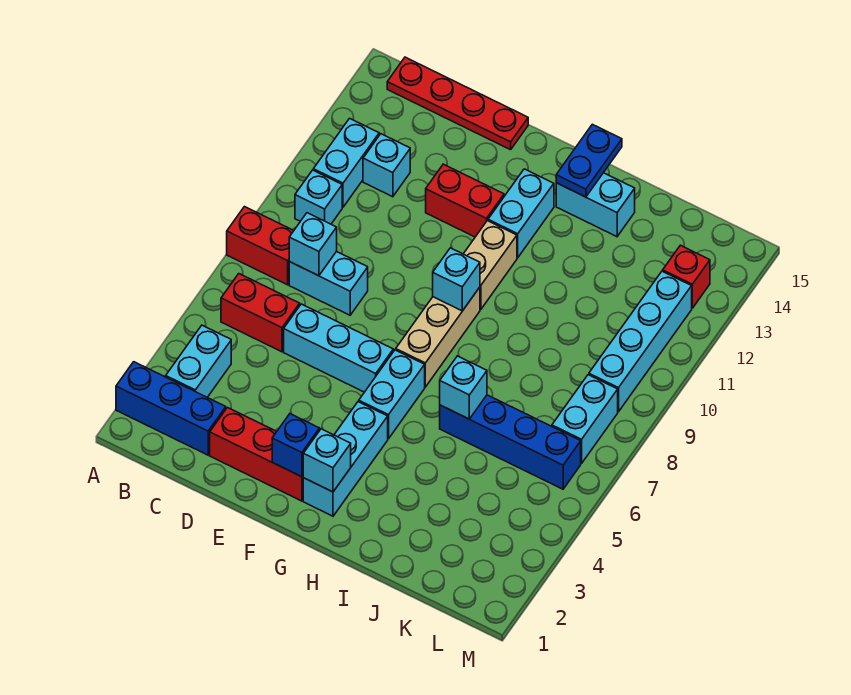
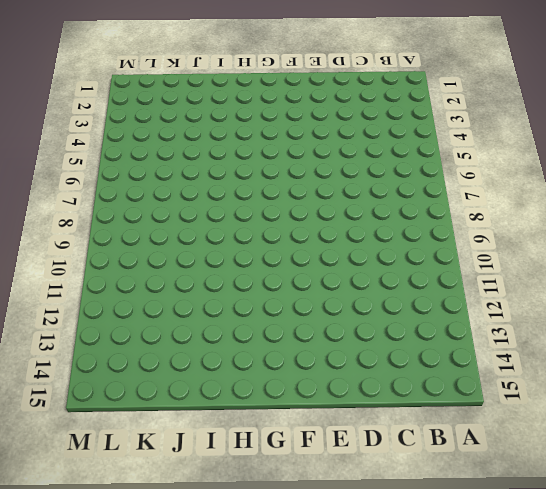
none -> blue brick A2:C2 level 1
none -> red brick A8:B8 level 1
none -> cyan brick B3:B4 level 1

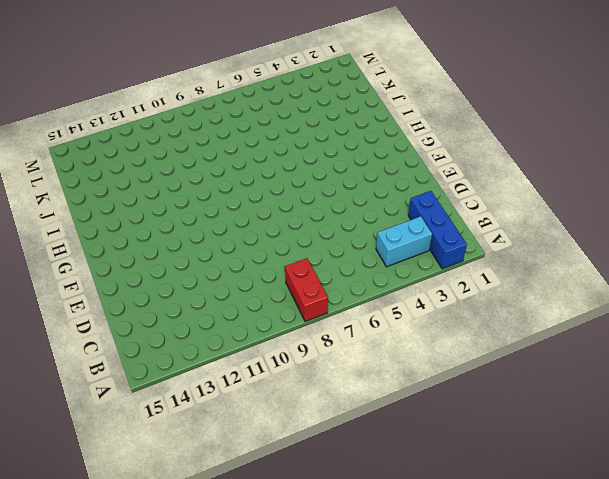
none -> red brick B6:C6 level 1
none -> cyan brick B10 level 1
none -> cyan brick B11:B12 level 1

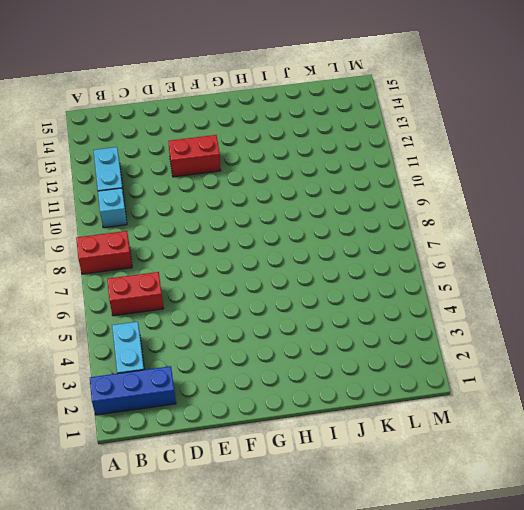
none -> red plate B15:E15 level 1
none -> cyan brick C8:D8 level 1
none -> cyan brick C12 level 1

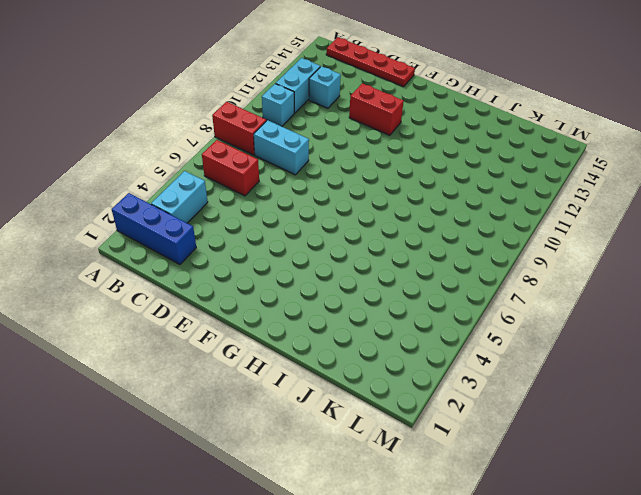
none -> red brick D2:F2 level 1
none -> cyan brick D6:F6 level 1
none -> cyan brick G2:G4 level 1

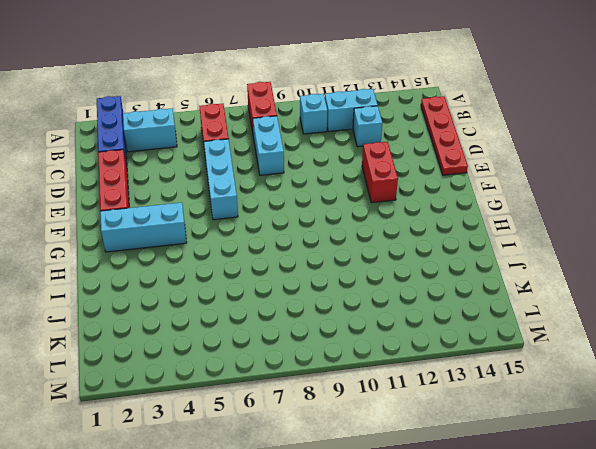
none -> cyan brick G5:G6 level 1
none -> tan brick G7:G9 level 1
none -> tan brick G10:G11 level 1

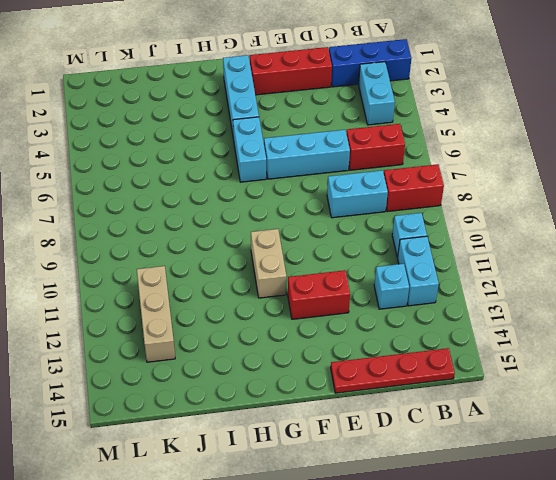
tan brick K11:K13 level 1 -> tan brick G7:G9 level 1
none -> cyan brick G12:G13 level 1
none -> cyan brick H14:I14 level 1
none -> blue brick I6:L6 level 1

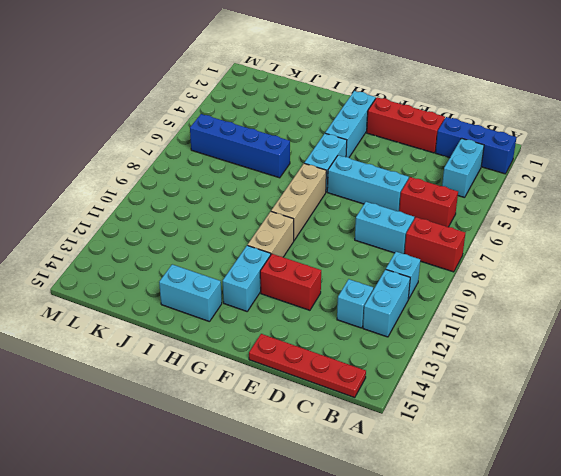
none -> cyan brick L7:L8 level 1
none -> cyan brick L9:L12 level 1
none -> red brick L13 level 1

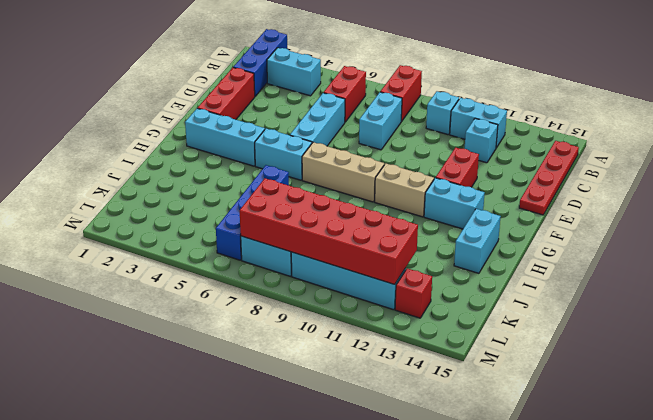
red brick K7:L12 level 2 -> none
none -> cyan brick C8 level 2
none -> blue brick F2 level 2
none -> cyan brick G2 level 2

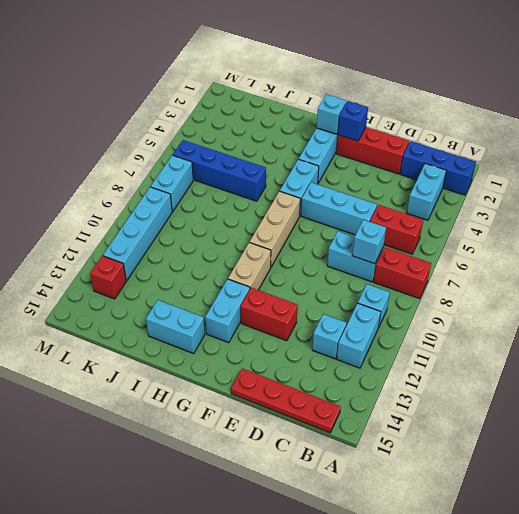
none -> cyan brick G9 level 2
none -> blue plate H14:H15 level 2
none -> cyan brick I6 level 2

